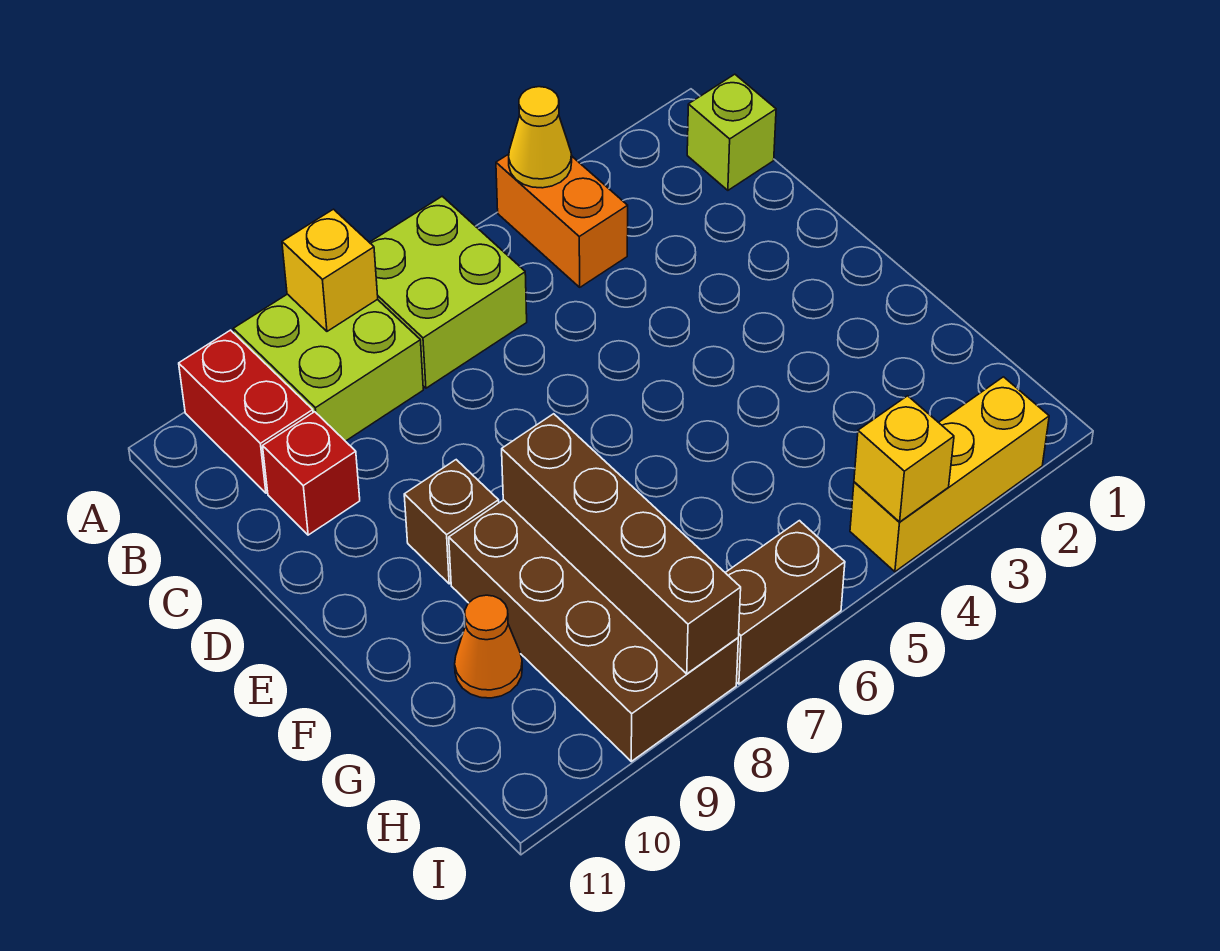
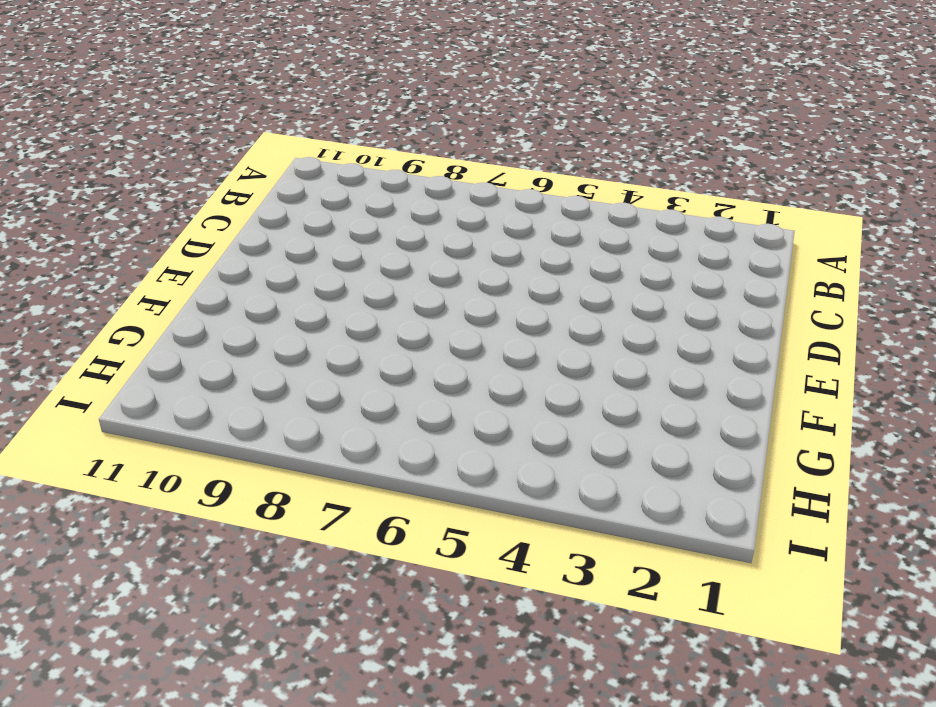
none -> orange brick A4:B4 level 1
none -> lime brick A6:B7 level 1
none -> lime brick A8:B9 level 1

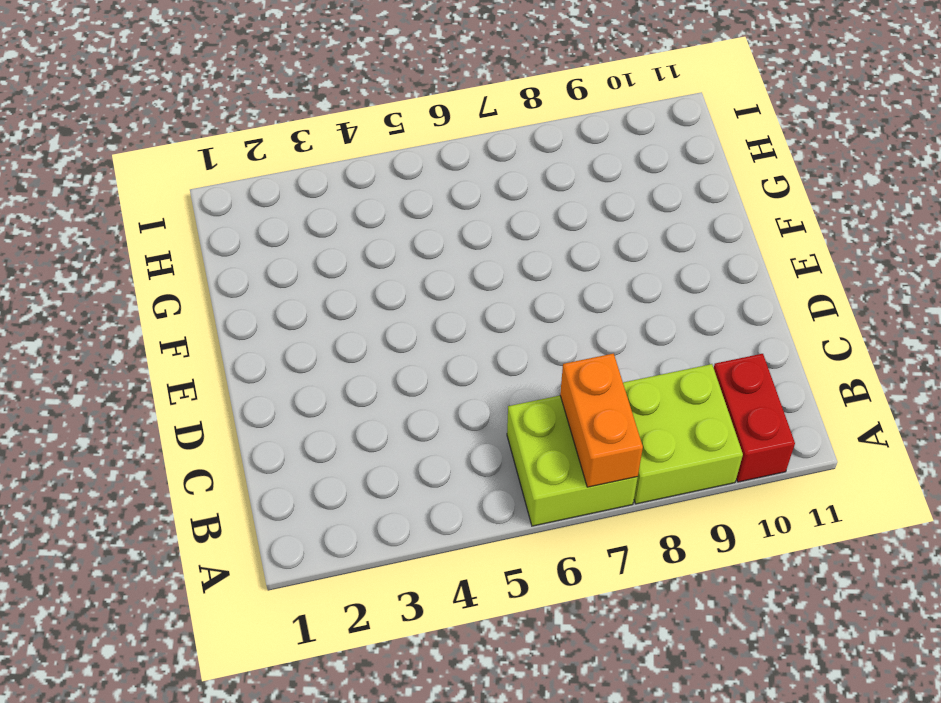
orange brick A7:B7 level 2 -> orange brick A4:B4 level 1
none -> lime brick B1 level 1
none -> red brick C10 level 1
none -> brown brick E9 level 1

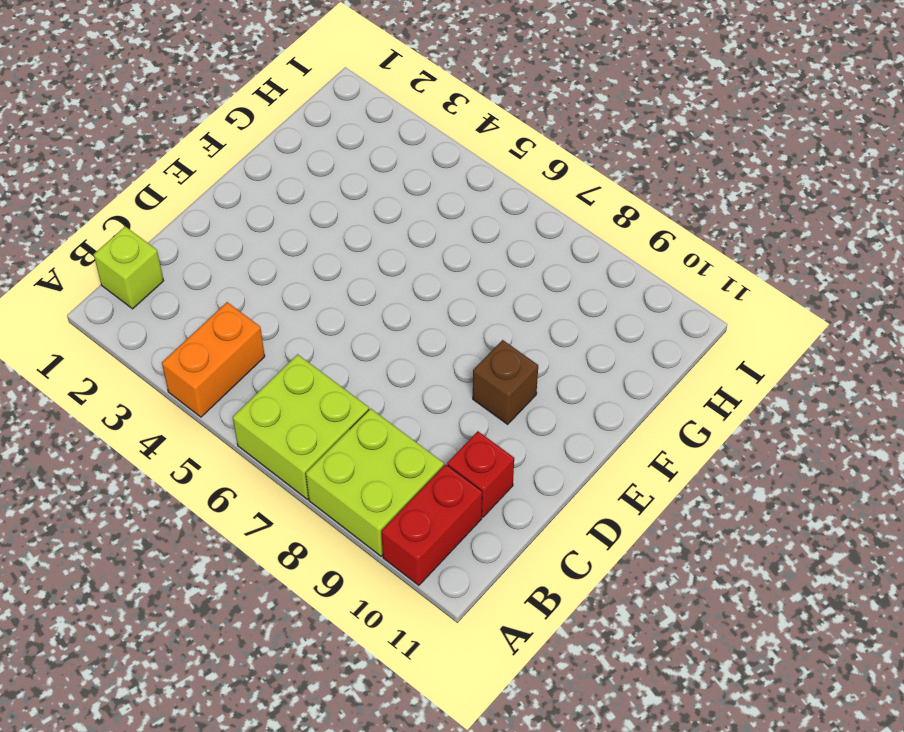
none -> brown brick F8:I9 level 1
none -> orange cone G10 level 1
none -> yellow brick I2:I4 level 1

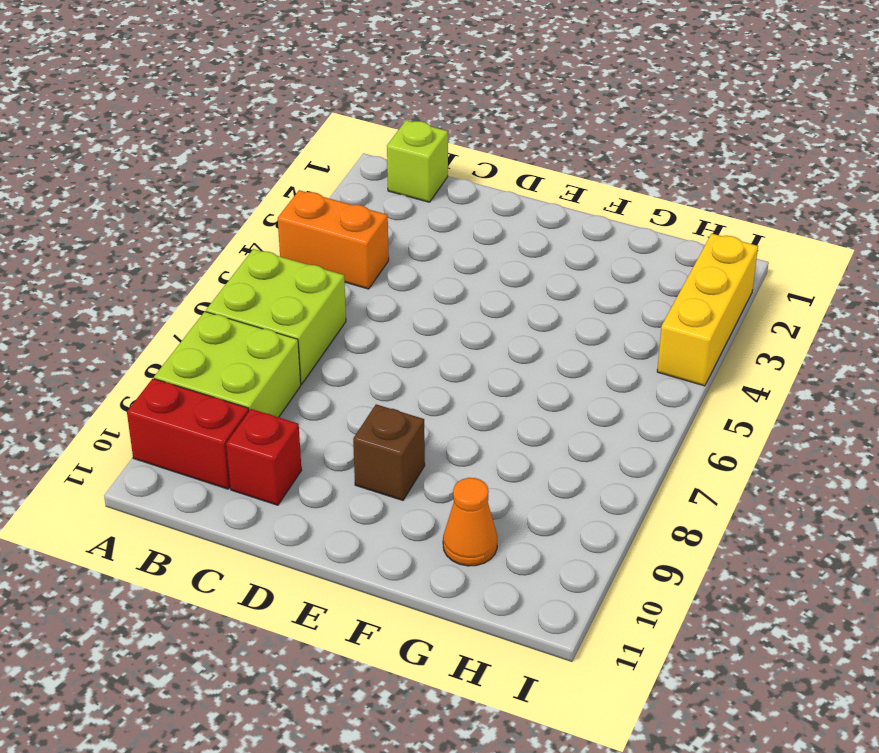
none -> brown brick F8:I9 level 1
none -> brown brick I6:I7 level 1
none -> yellow cone A4 level 2

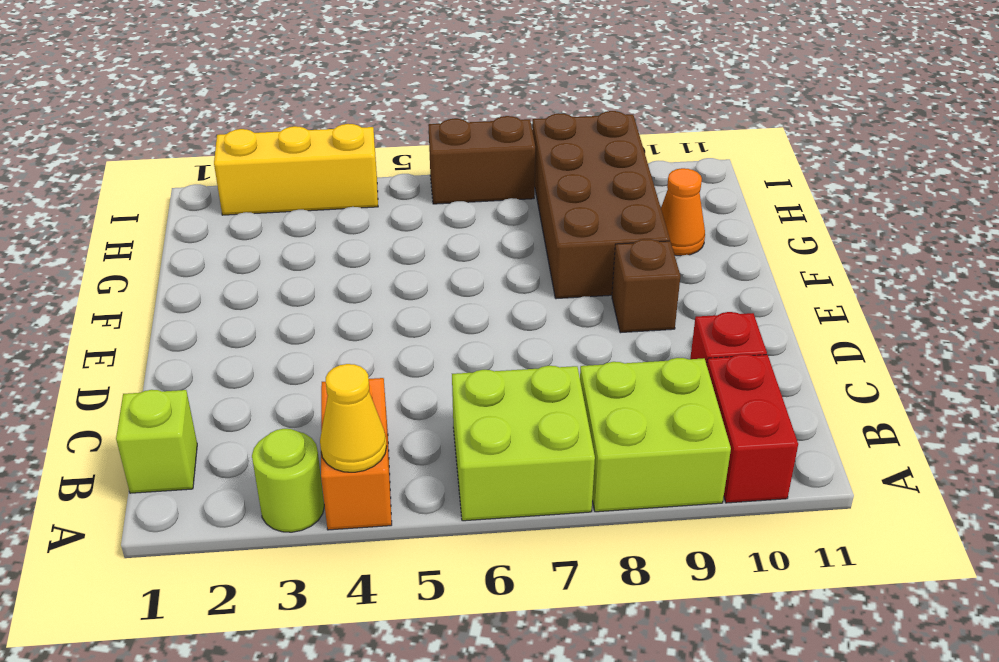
lime round brick A3 level 1 -> none
none -> yellow brick A8 level 2
none -> brown brick F8:I8 level 2
none -> yellow brick I4 level 2

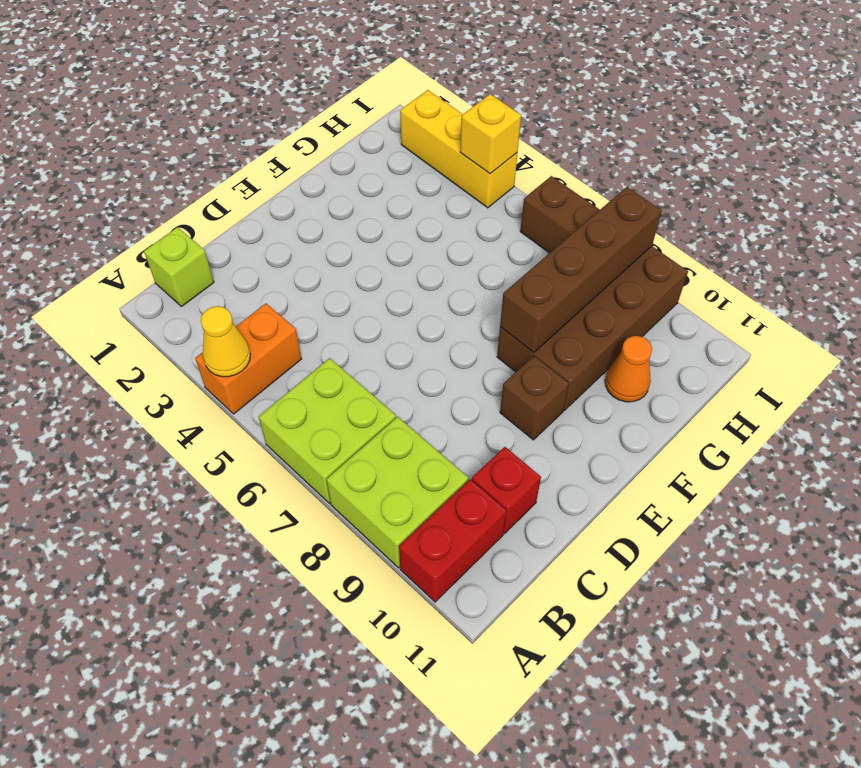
none -> yellow brick A8 level 2

